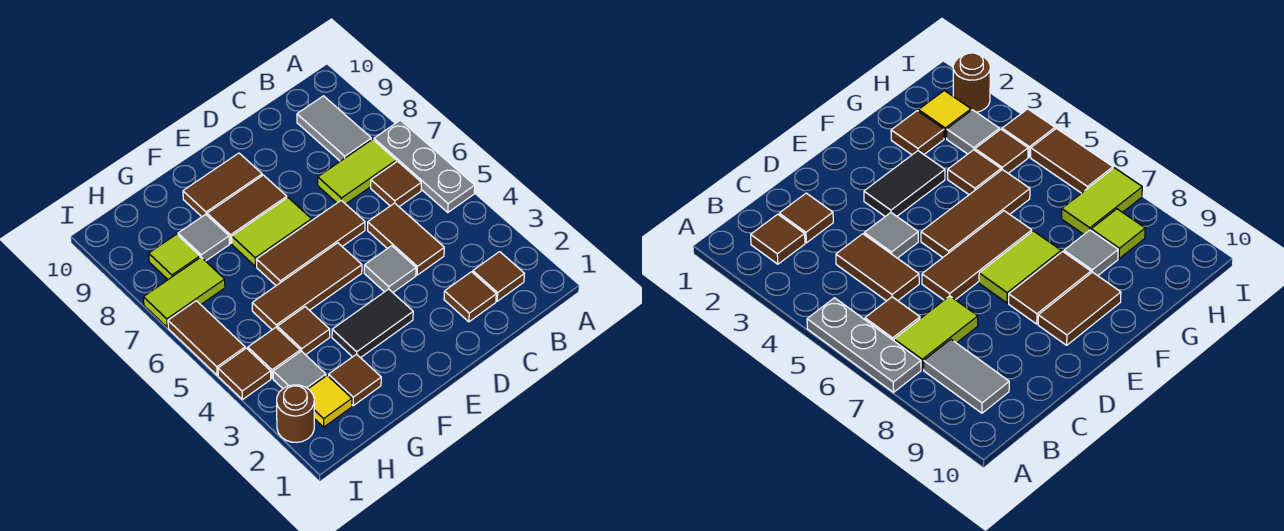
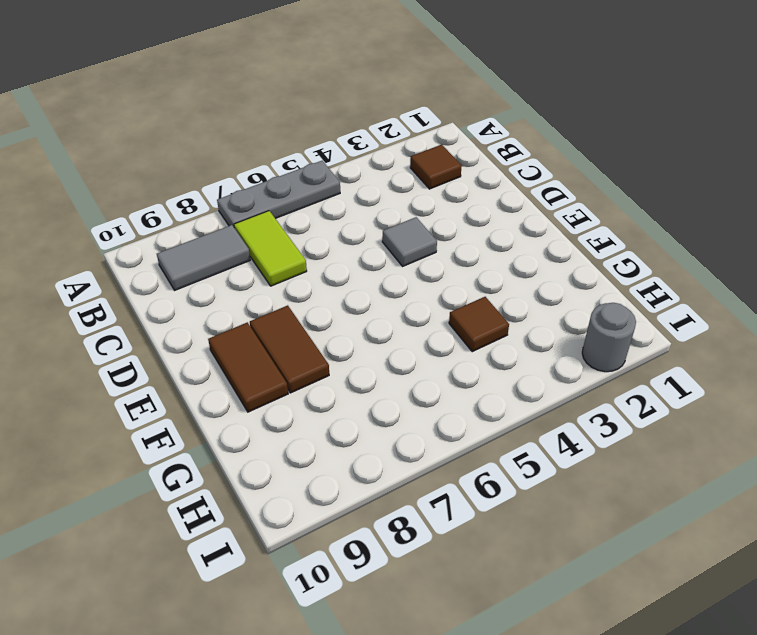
grey round brick I2 level 1 -> brown round brick I2 level 1
none -> brown tile B6 level 1
none -> brown tile C2 level 1
none -> brown tile C4:C5 level 1

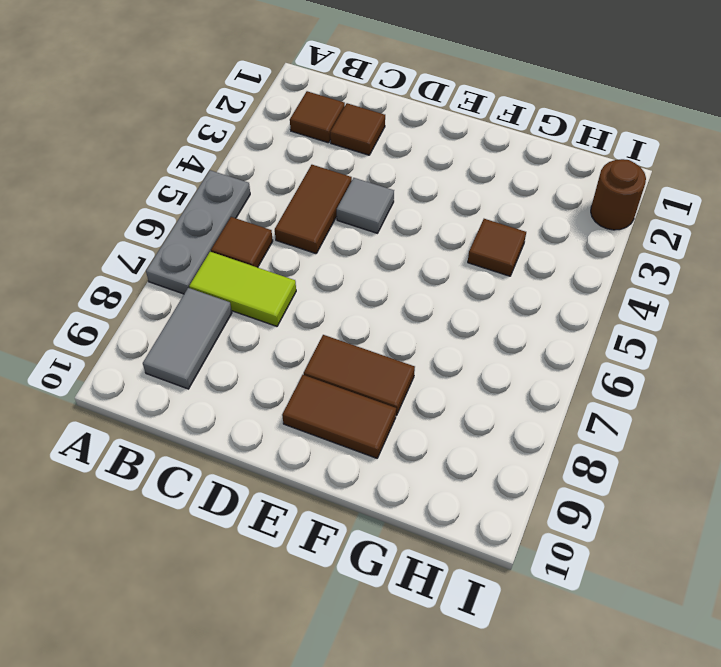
none -> brown tile D6:F6 level 1
none -> black tile E3:F3 level 1
none -> brown tile E5:G5 level 1

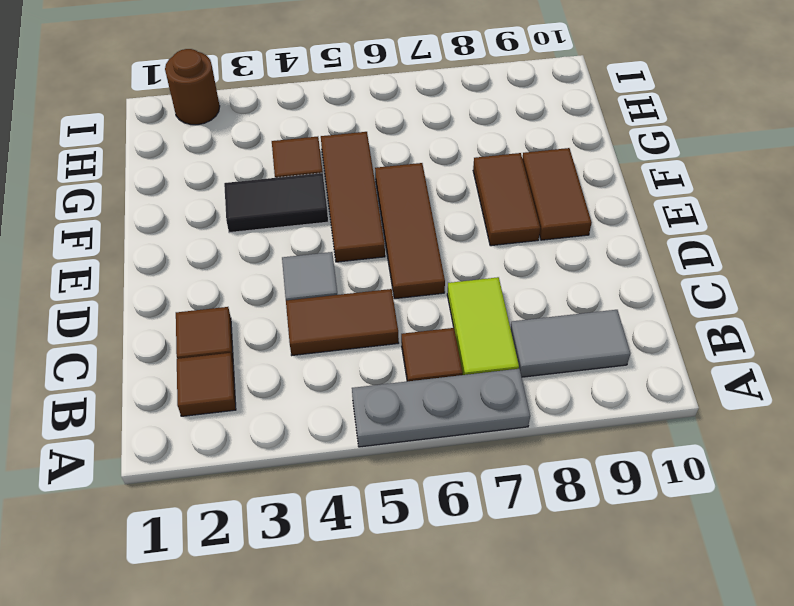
black tile F3:F4 level 1 -> black tile E3:F3 level 1
none -> lime tile E7:F7 level 1
none -> brown tile G2 level 1
none -> grey tile G8 level 1

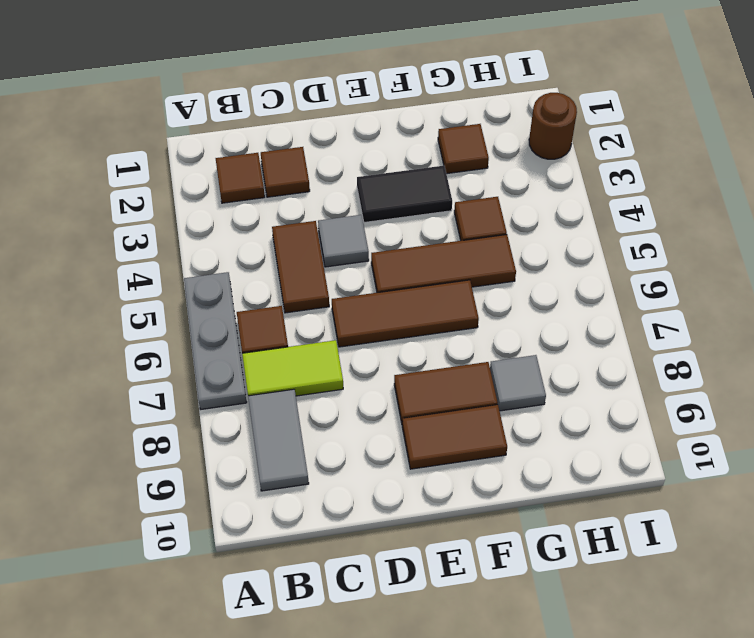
none -> lime tile E7:F7 level 1
none -> yellow tile H2 level 1
none -> grey tile H3 level 1

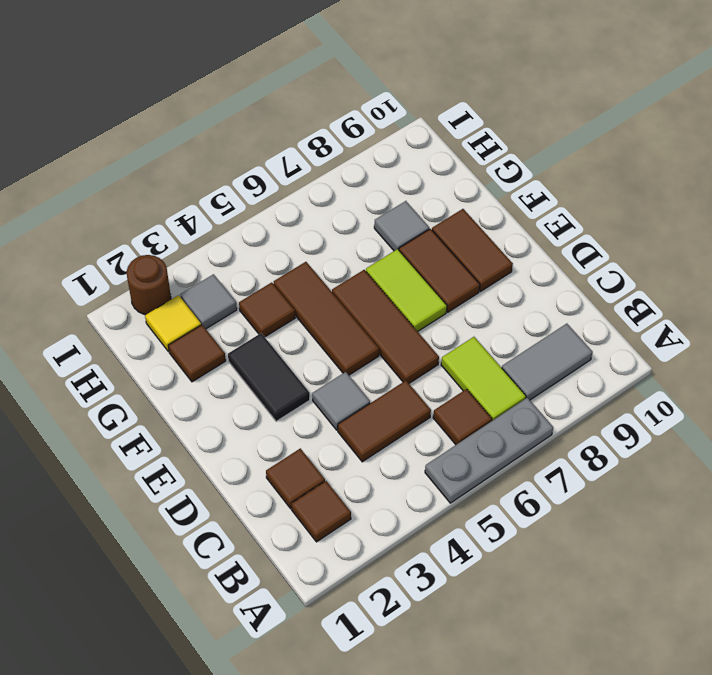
none -> brown tile H4 level 1
none -> lime tile H7:I7 level 1
none -> lime tile H8 level 1

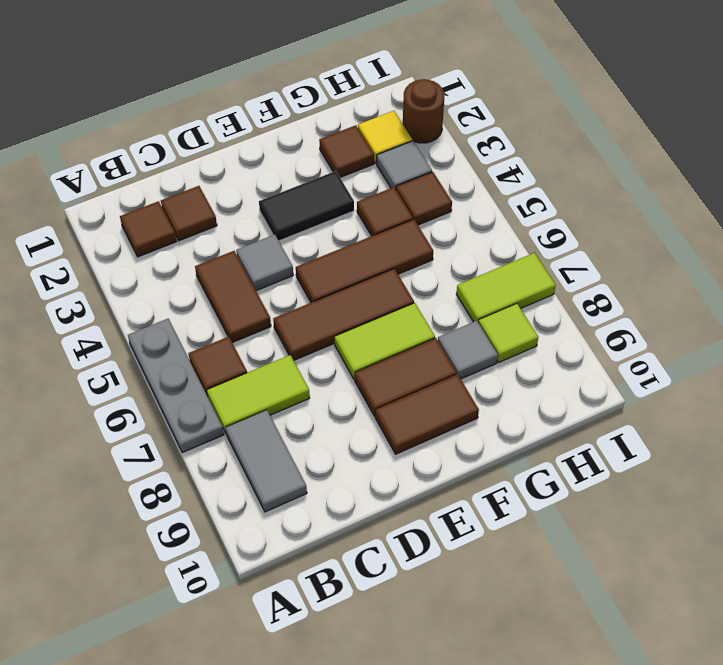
none -> brown tile I4 level 1
none -> brown tile I5:I6 level 1

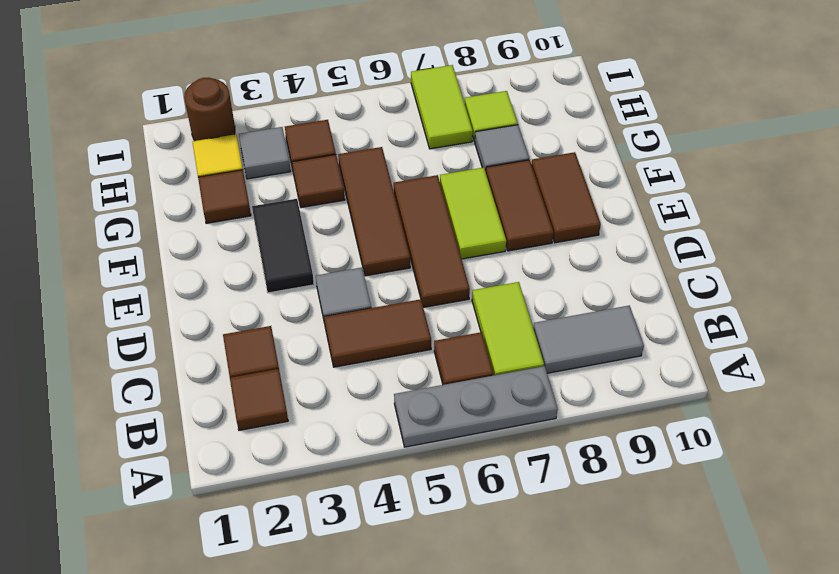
none -> brown tile I4 level 1
none -> brown tile I5:I6 level 1

